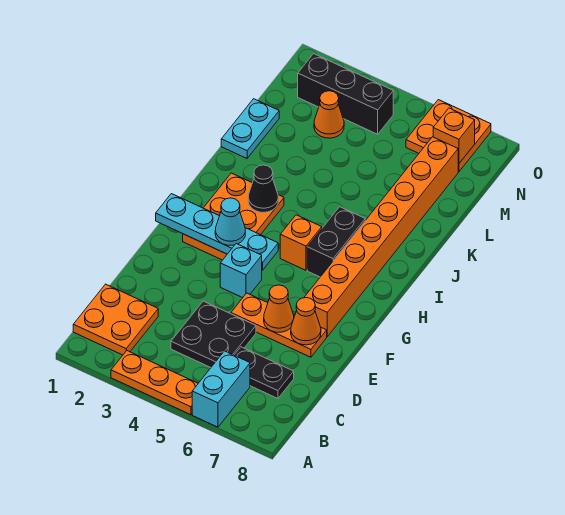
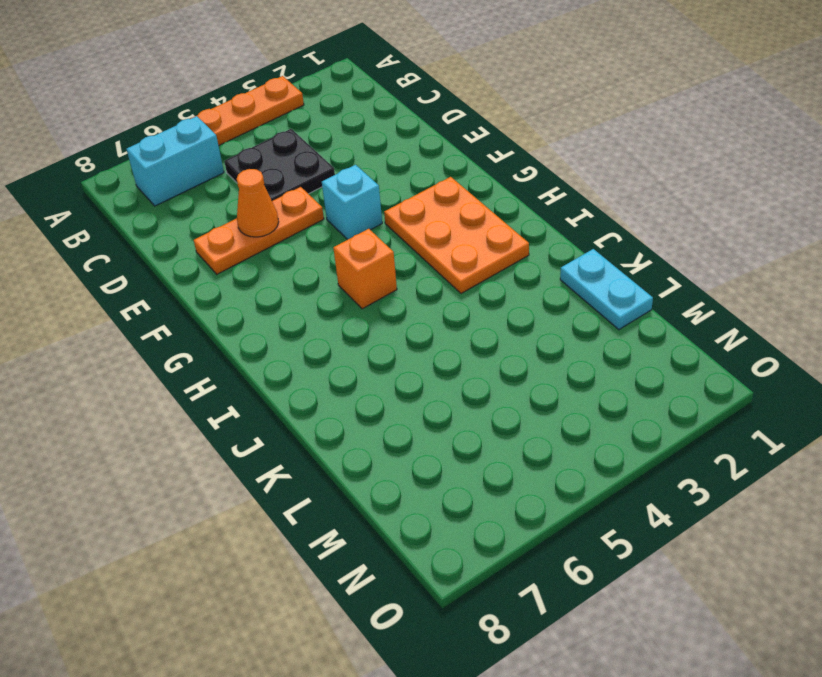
cyan brick B6:B7 level 1 -> cyan brick A6:B6 level 1
none -> orange plate B1:C2 level 1
none -> black plate C6:C7 level 1
none -> orange brick F7:M7 level 1

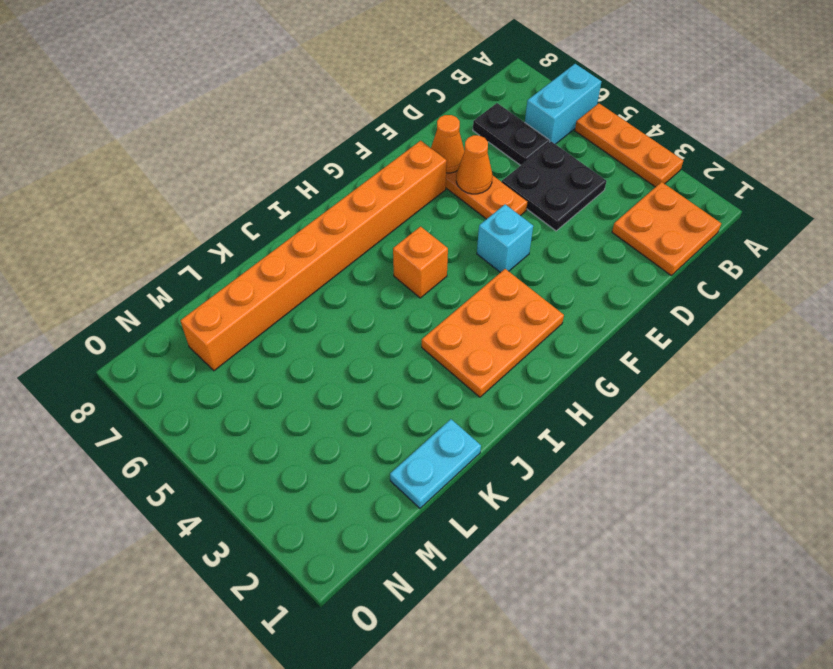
none -> black brick H6:I6 level 1
none -> orange cone M3 level 1
none -> black brick N2:N4 level 1

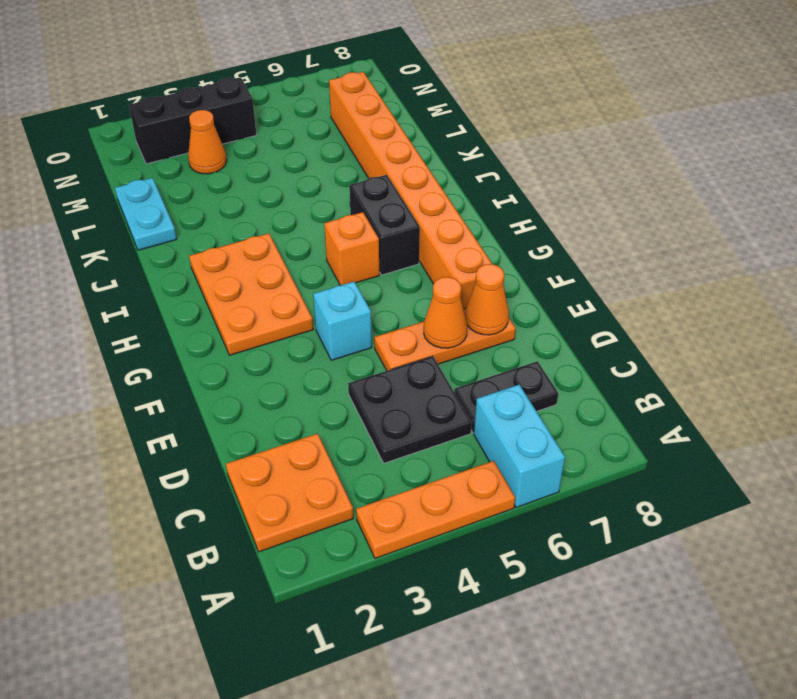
none -> orange plate N6:O7 level 1
none -> cyan plate G1:G4 level 2
none -> black cone I3 level 2

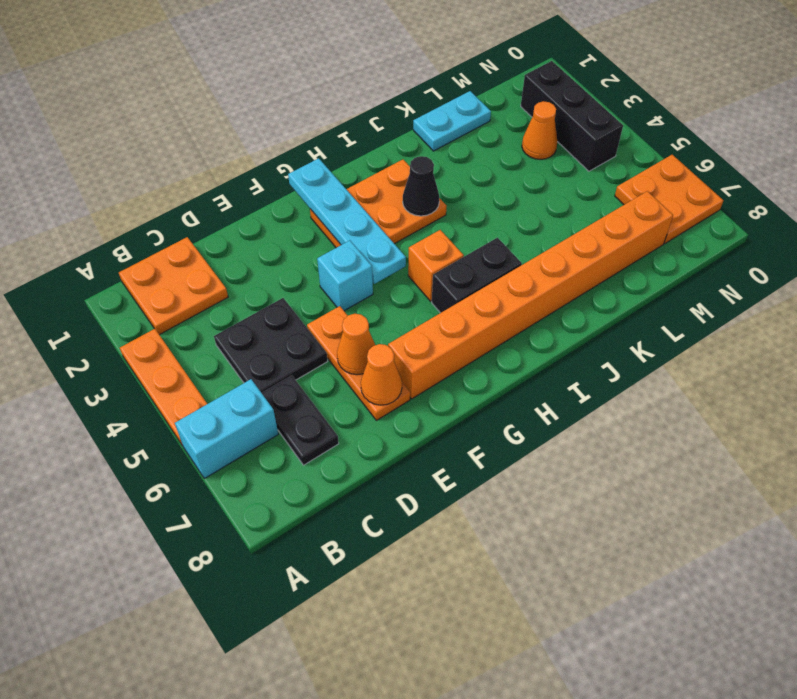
none -> orange brick N7 level 2
none -> cyan cone G3 level 3

